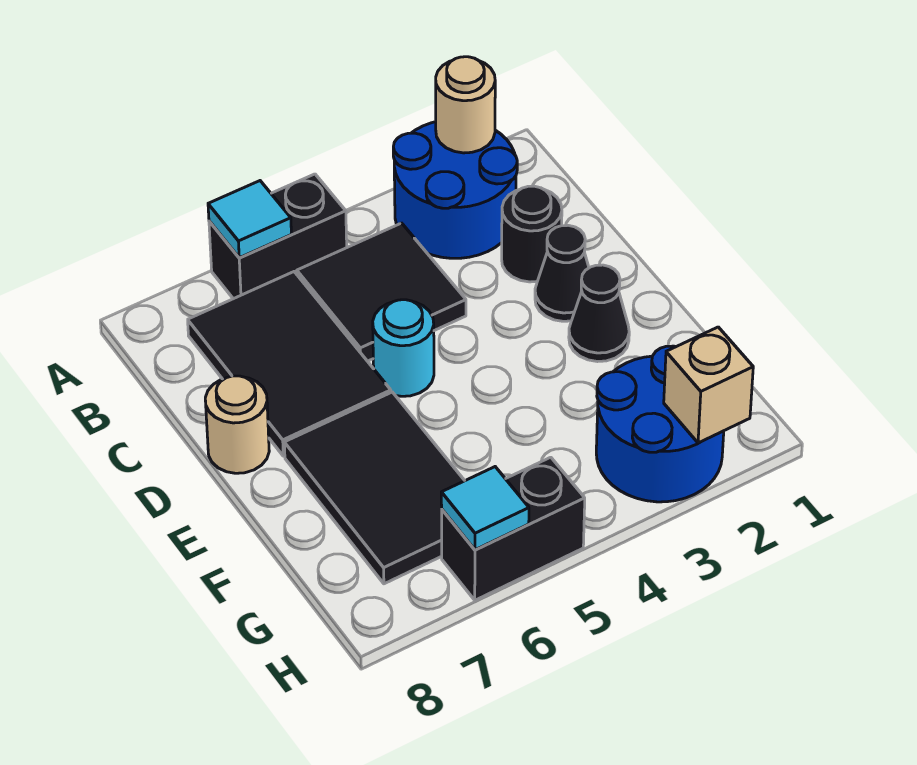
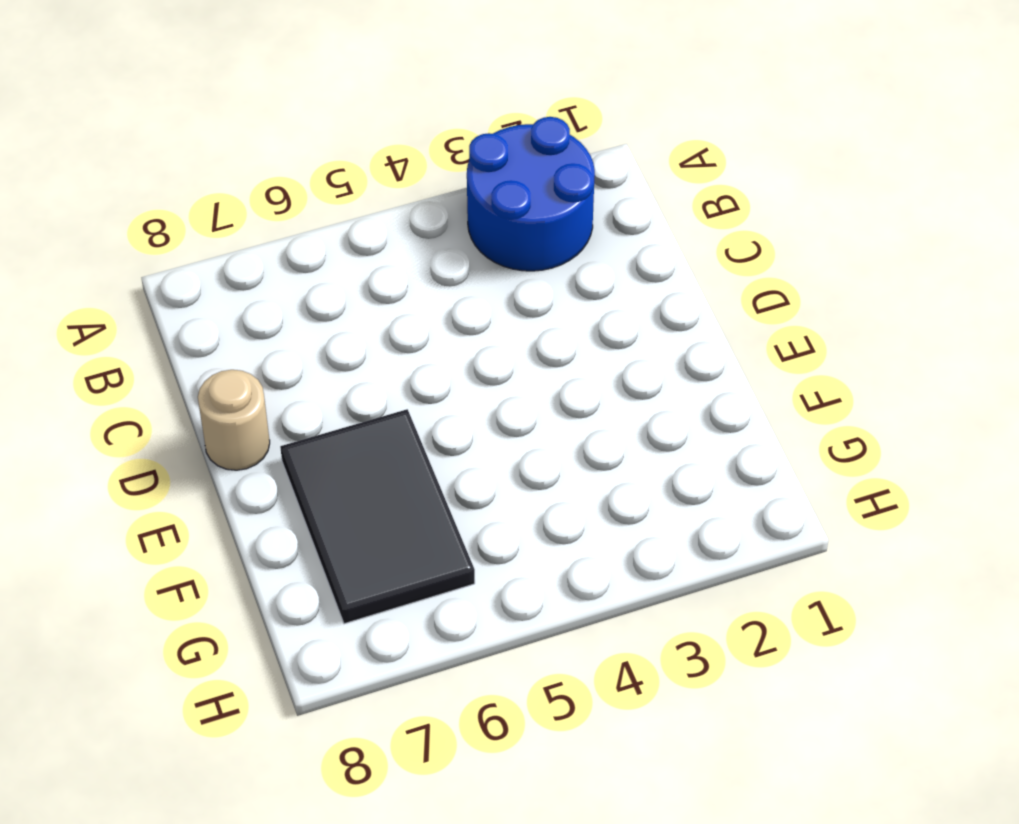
none -> black brick A5:A6 level 1
none -> black tile B4:C5 level 1
none -> black tile B6:D7 level 1

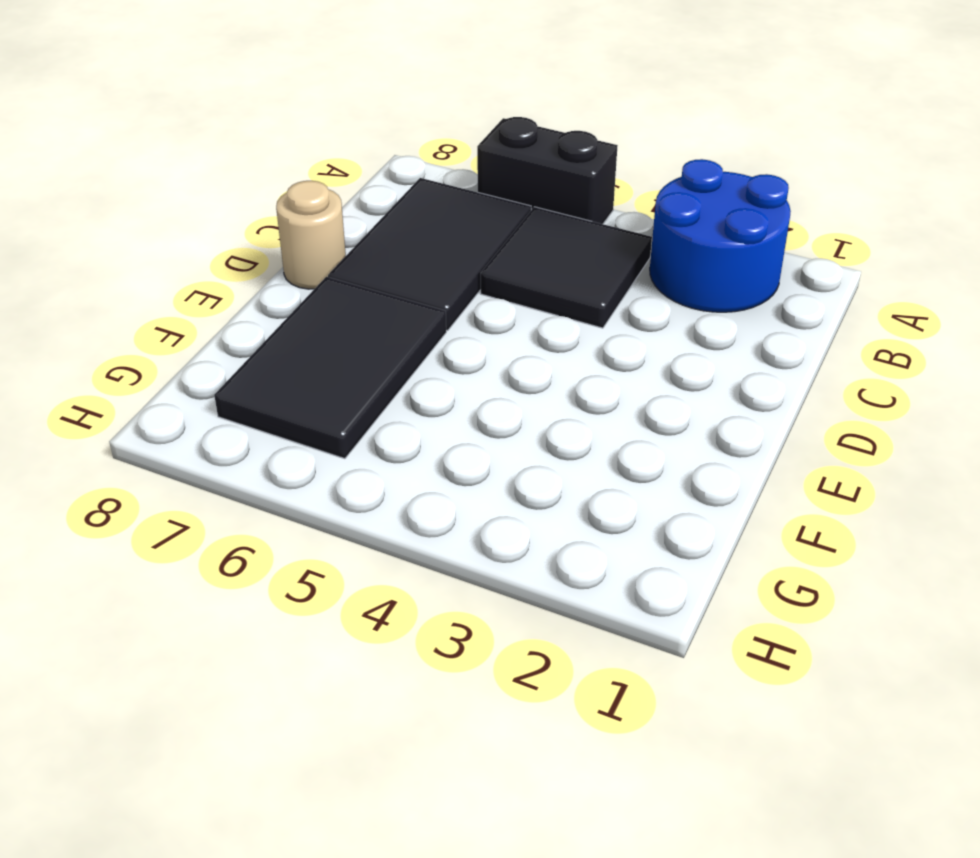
none -> black round brick C2 level 1
none -> black cone D2 level 1
none -> cyan round brick D5 level 1

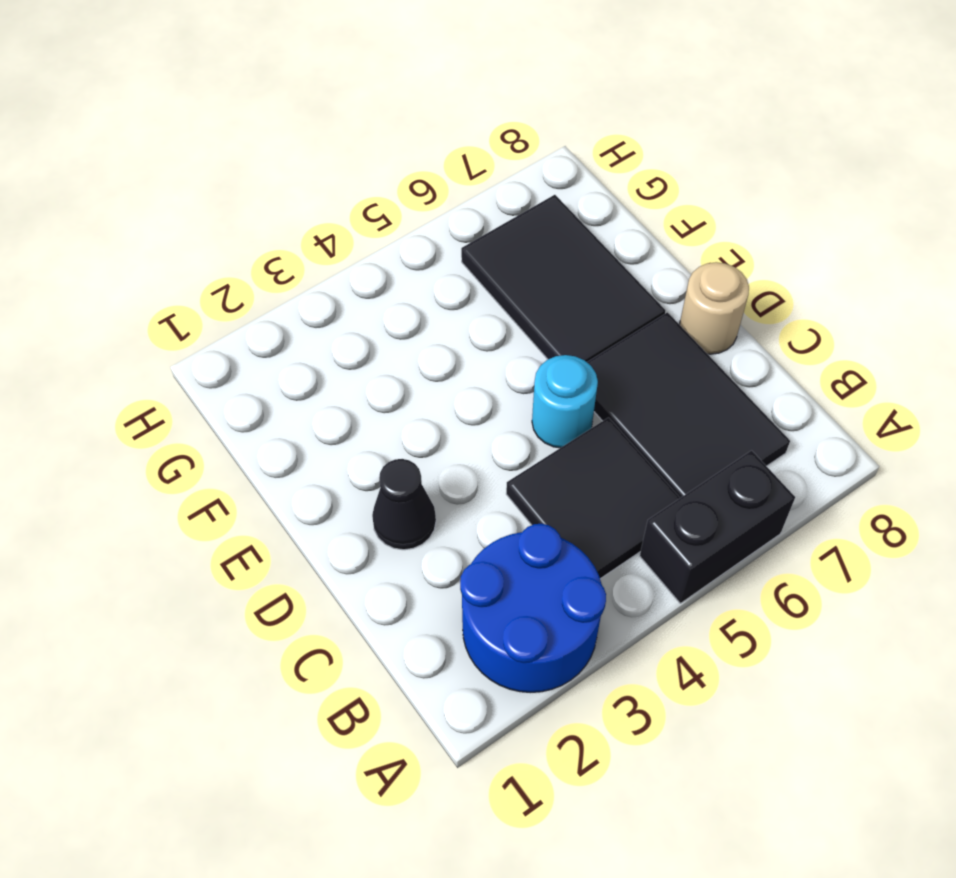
none -> black round brick C2 level 1
none -> black cone E2 level 1
none -> blue round brick G2:H3 level 1

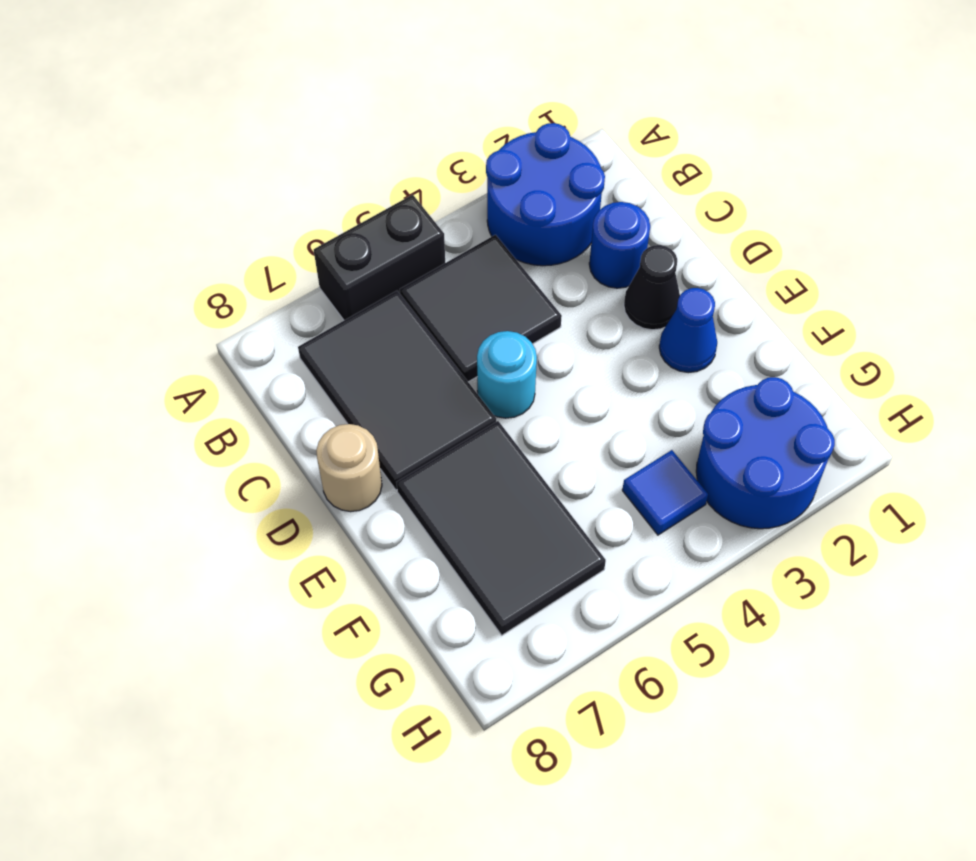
blue round brick C2 level 1 -> black round brick C2 level 1
blue cone E2 level 1 -> black cone E2 level 1
blue tile G4 level 1 -> none
none -> black brick H5:H6 level 1
none -> tan round brick A2 level 2
none -> cyan tile A6 level 2

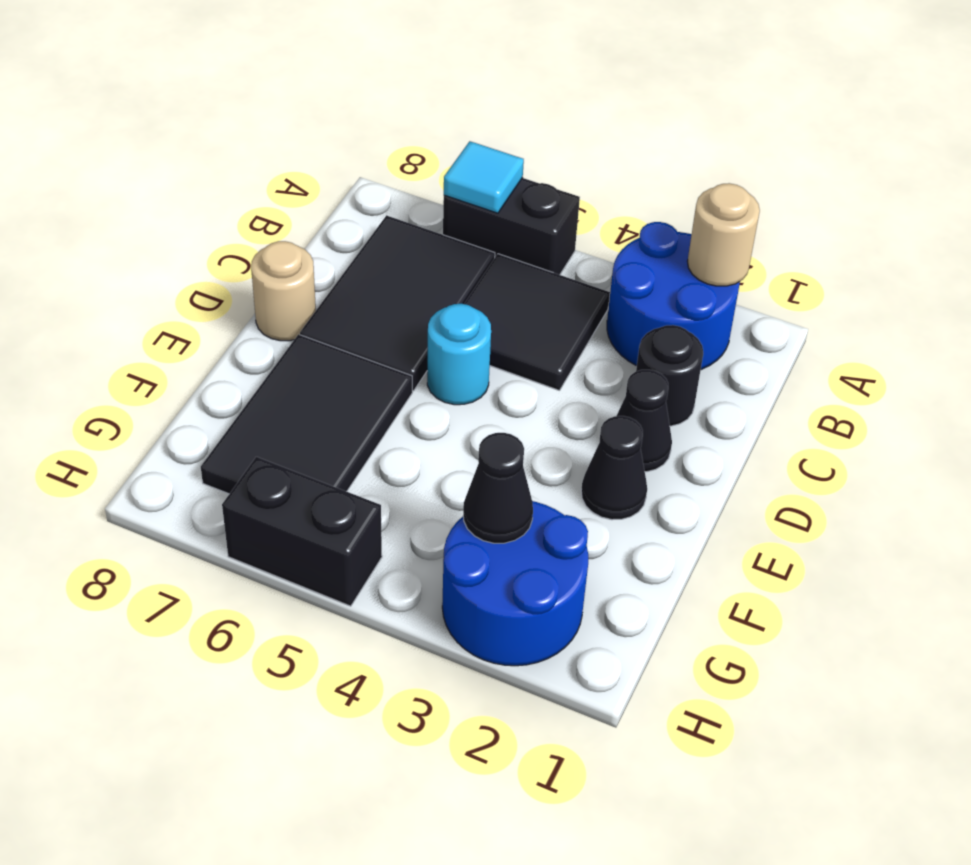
black cone G3 level 2 -> none
none -> tan brick H2 level 2
none -> cyan tile H6 level 2

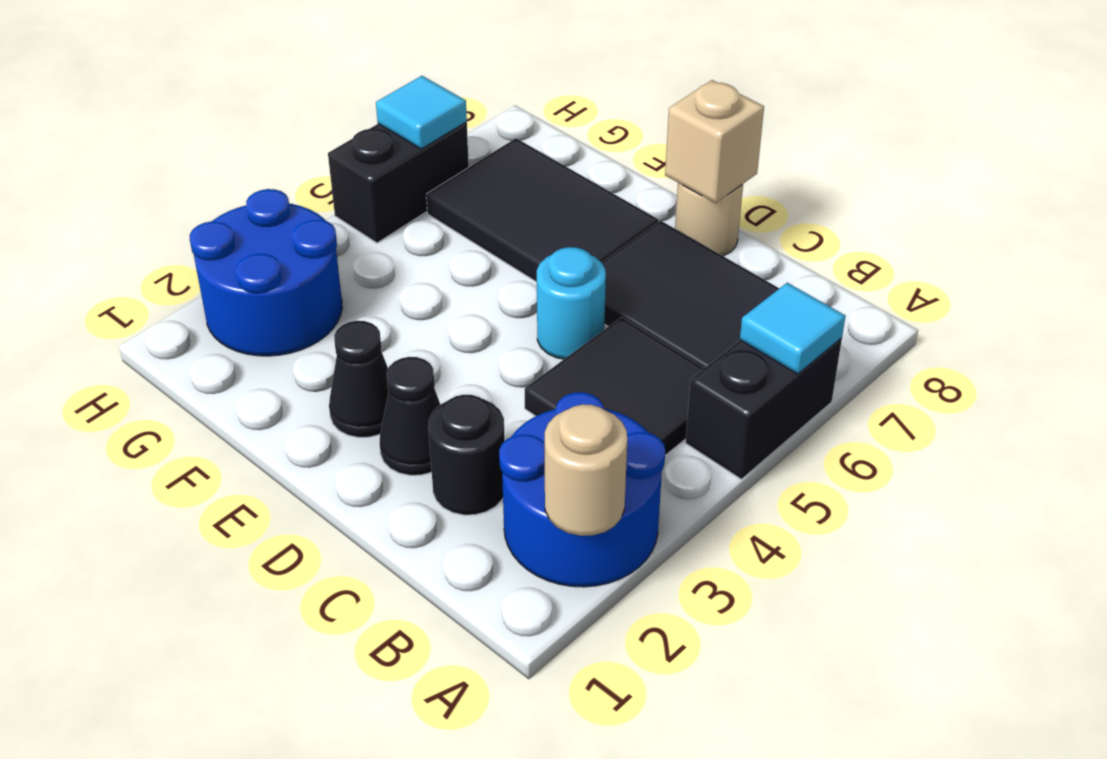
tan brick D8 level 2 -> tan brick H2 level 2

